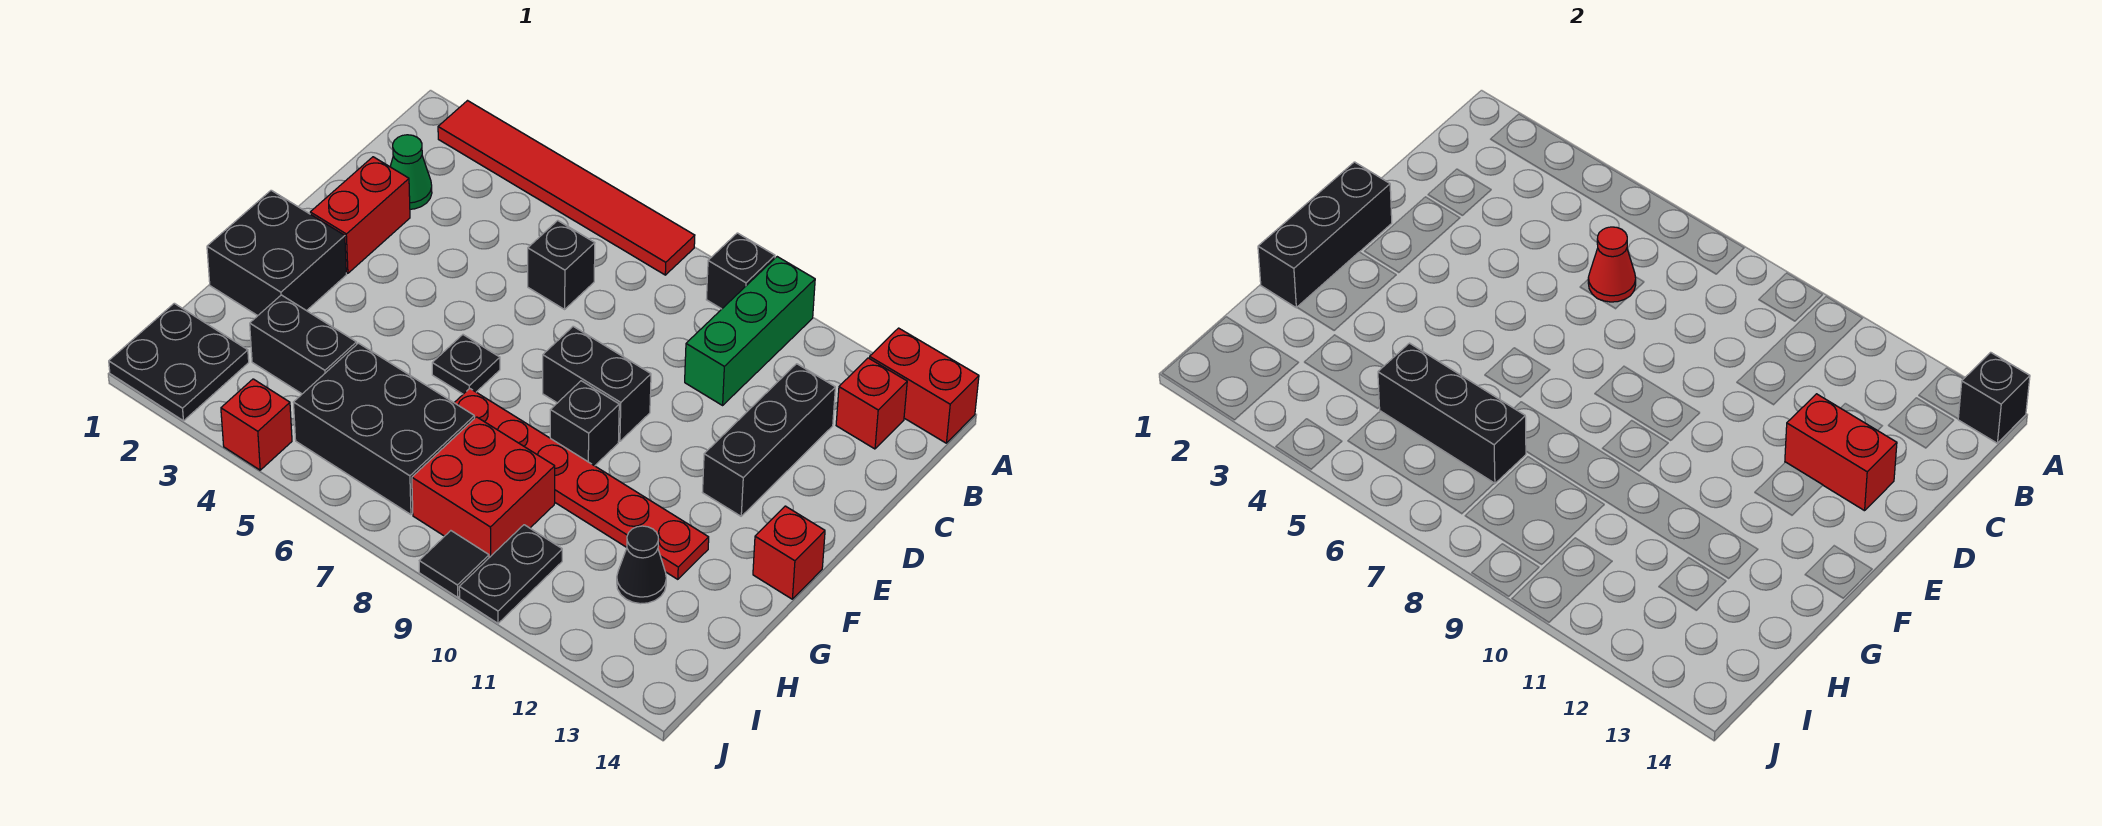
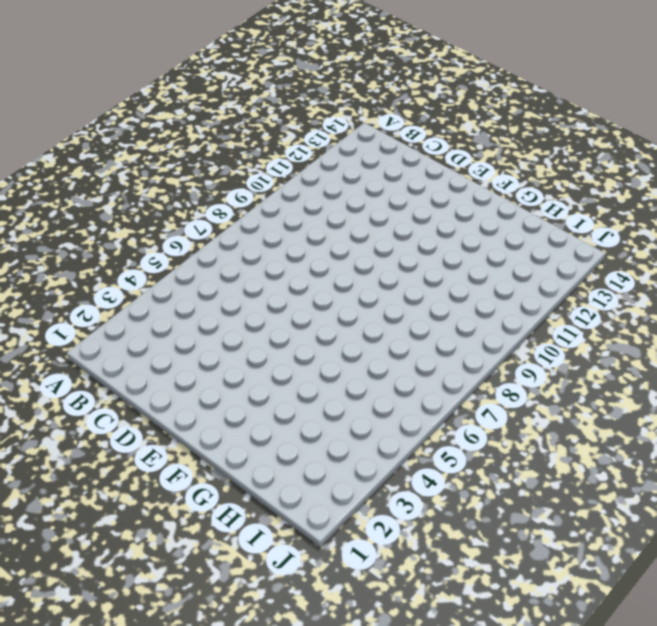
none -> red tile A2:A7 level 1
none -> black brick A9 level 1
none -> green brick A10:C10 level 1

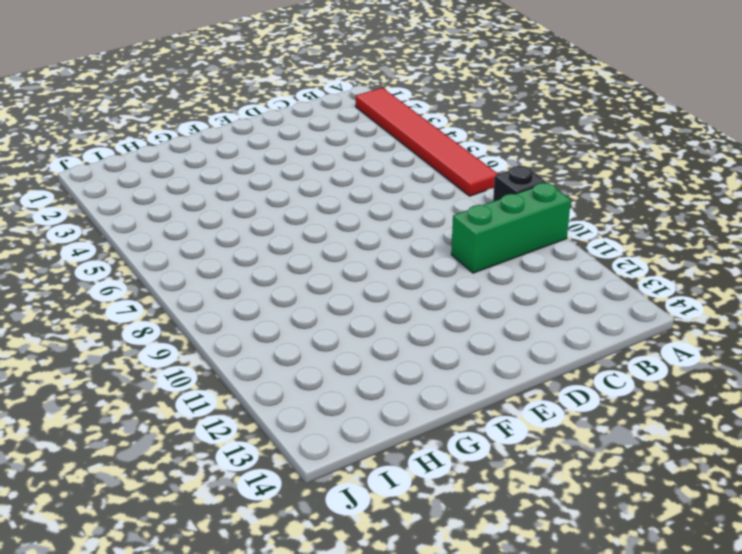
none -> red brick A13:A14 level 1
none -> red brick B13 level 1
none -> green cone C2 level 1

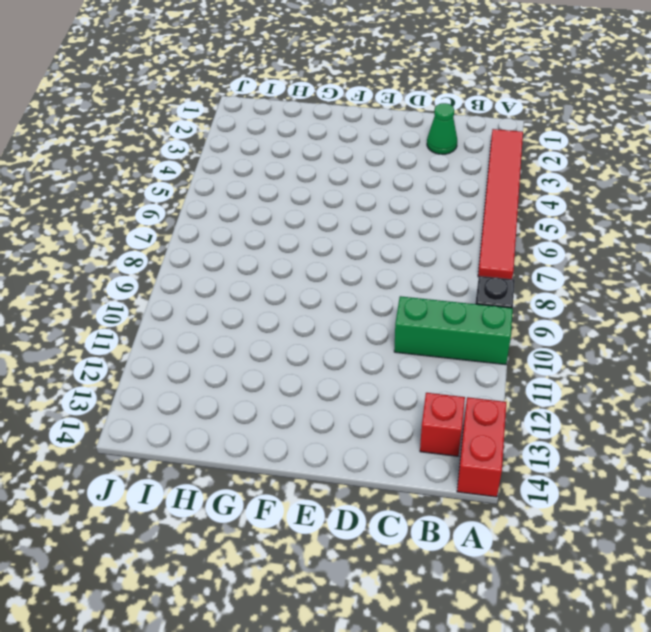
none -> black brick C6 level 1
none -> black brick C12:E12 level 1
none -> red brick D2:E2 level 1

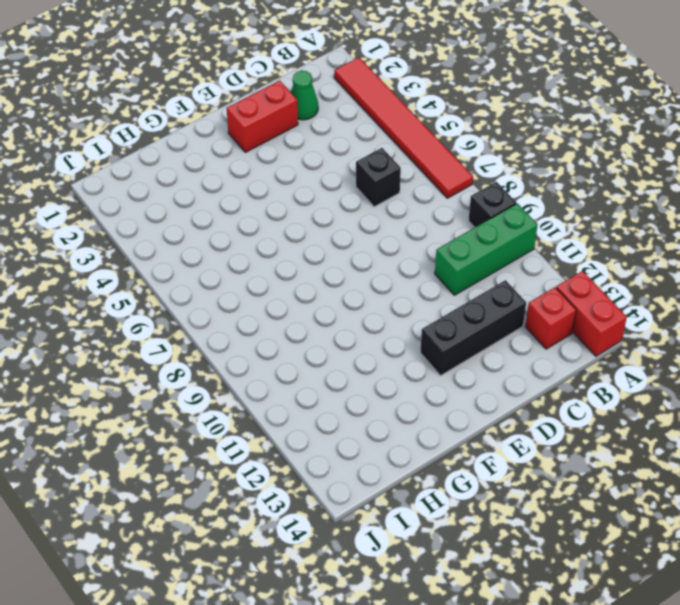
none -> black brick E8:E9 level 1
none -> black brick F1:G2 level 1
none -> black plate F6 level 1

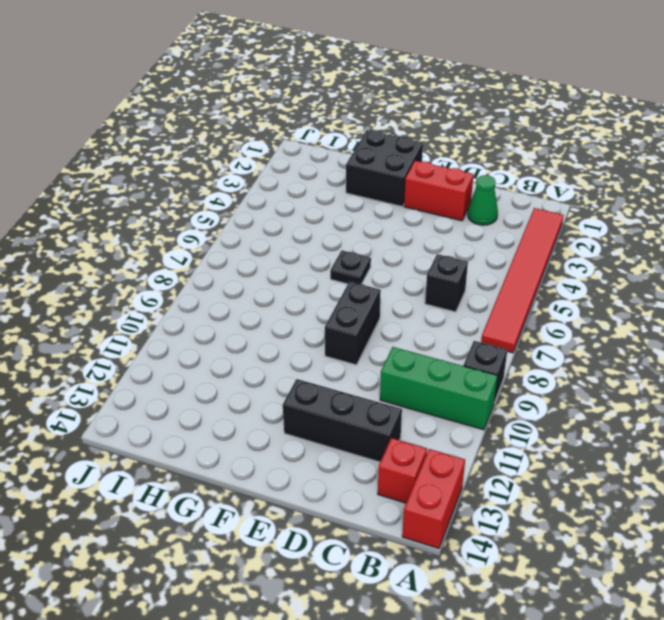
none -> black brick F9 level 1
none -> red brick F14 level 1
none -> red plate G7:G12 level 1

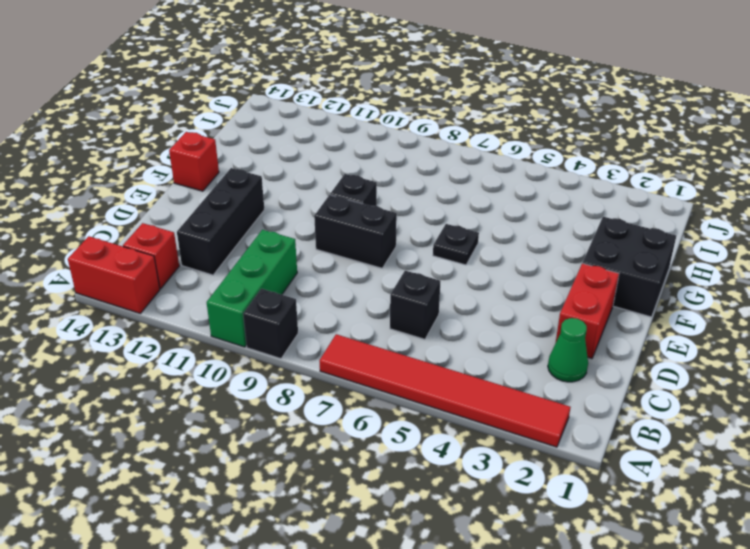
none -> red plate G7:G12 level 1
none -> black brick H3:H4 level 1
none -> black brick H5:I7 level 1

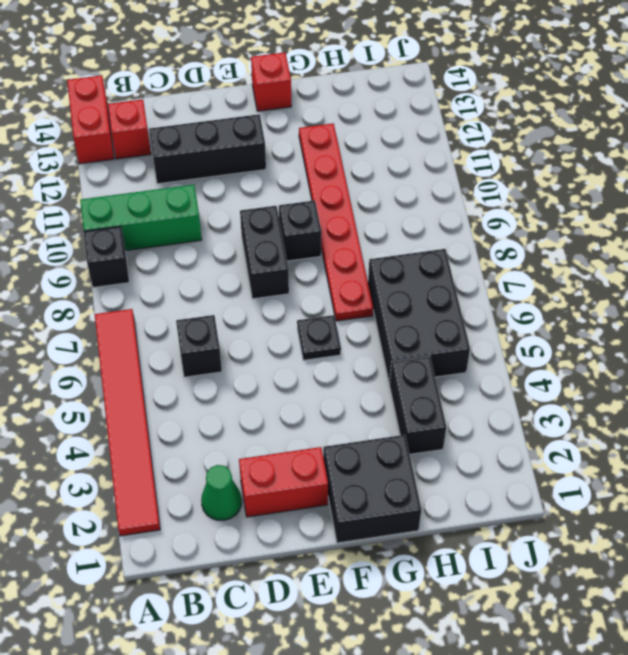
none -> red brick H8:I9 level 1
none -> black cone H12 level 1
none -> black plate I1:J2 level 1

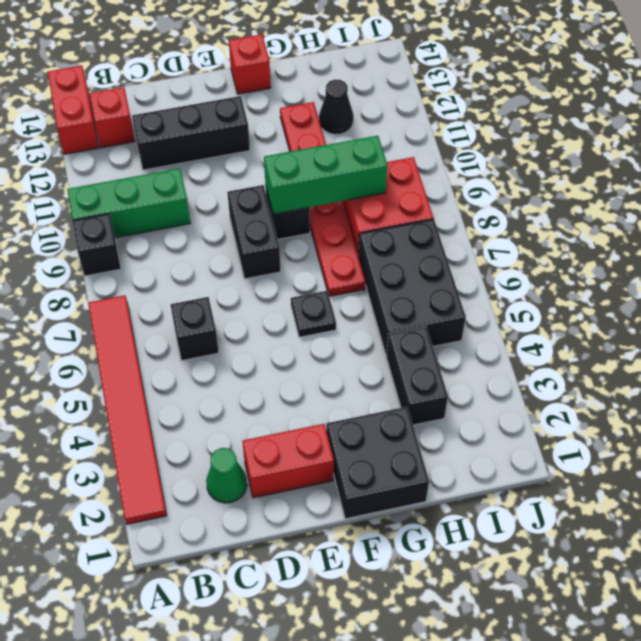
green brick F9:H9 level 2 -> none
none -> black plate I1:J2 level 1
none -> black plate I10:J10 level 1
none -> red brick J4 level 1

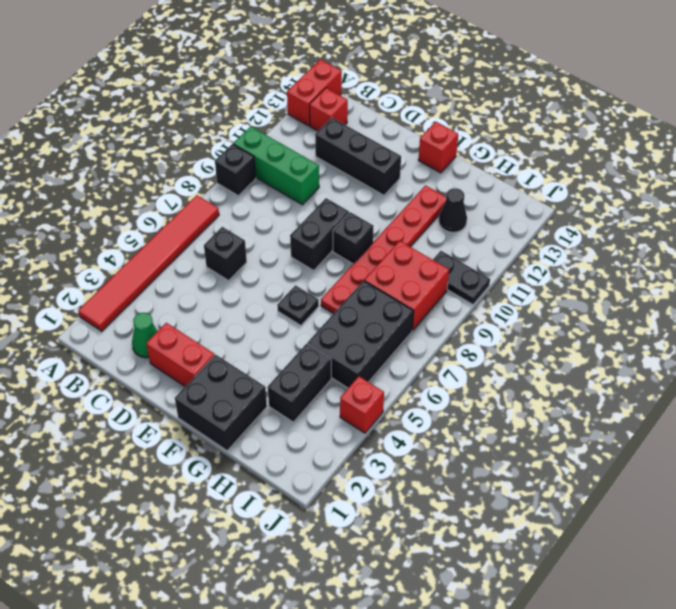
none -> black plate I1:J2 level 1
none -> black tile J9 level 1
none -> black brick A14 level 2

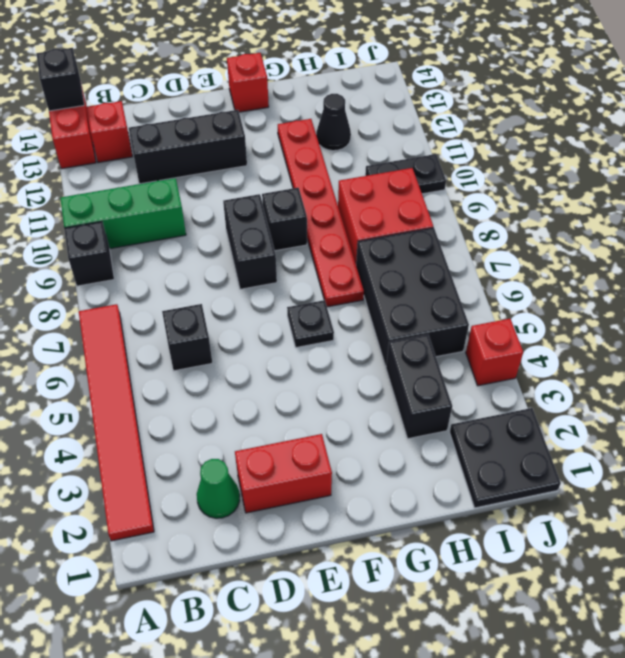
none -> black brick F1:G2 level 1
none -> black tile J9 level 1
none -> red cone C6 level 2

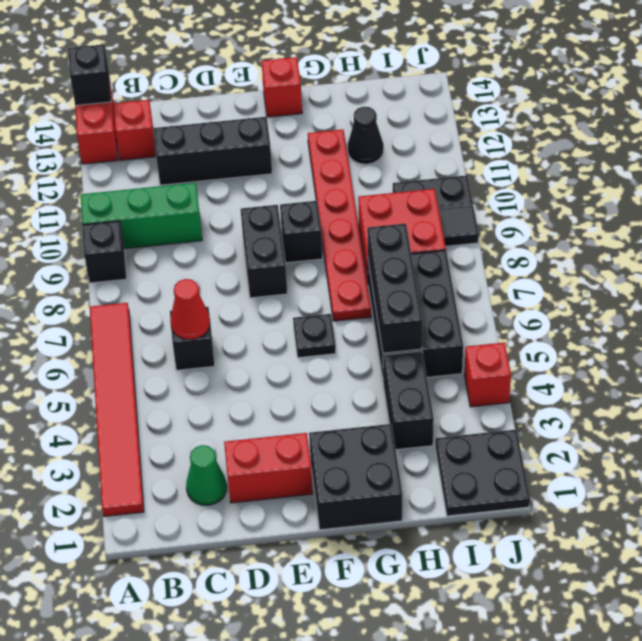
none -> red brick D12:D13 level 2
none -> black brick E1:G1 level 2

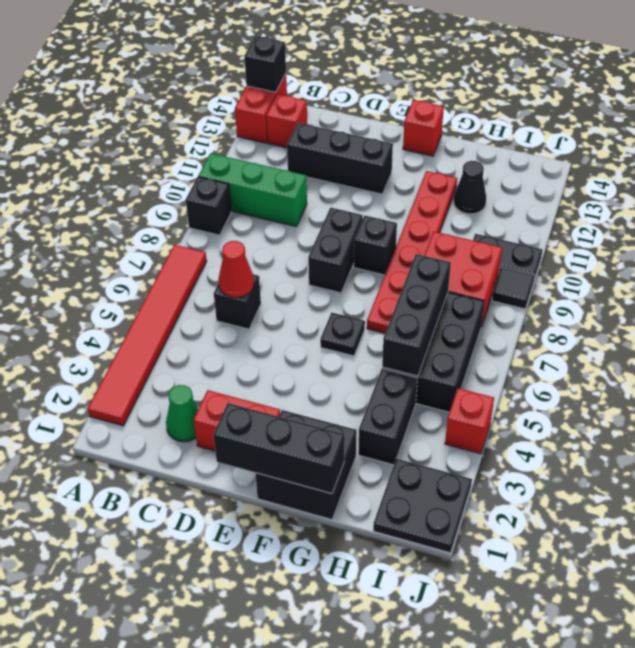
none -> red brick D12:D13 level 2

